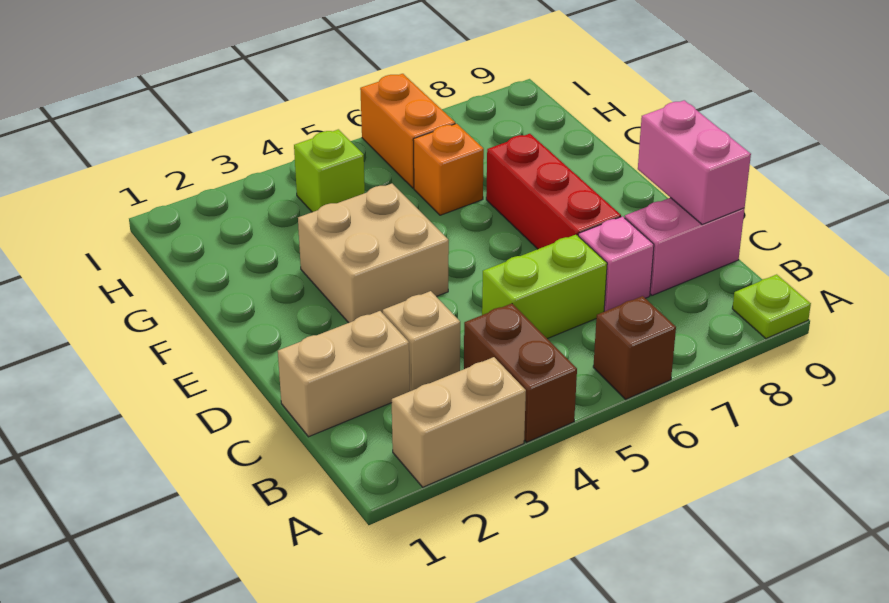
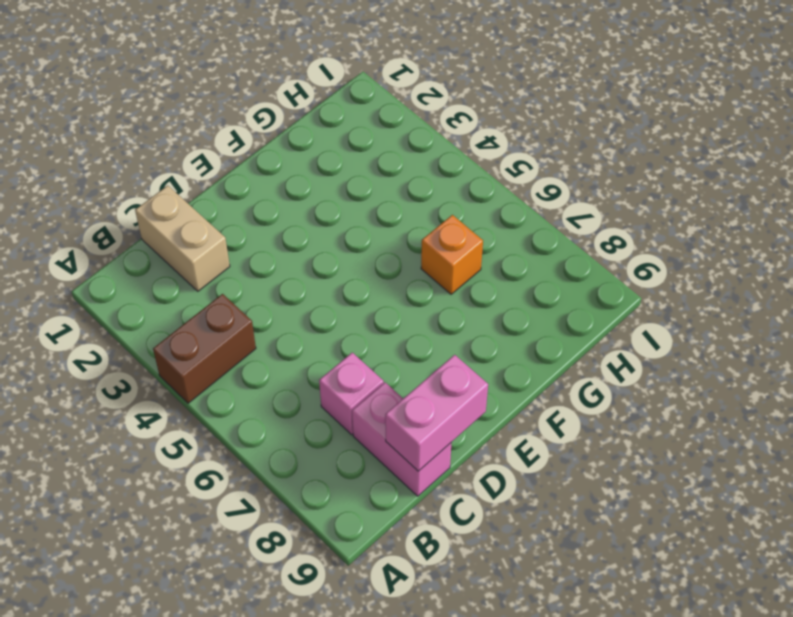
none -> tan brick A2:A3 level 1
none -> brown brick A6 level 1
none -> lime plate A9 level 1

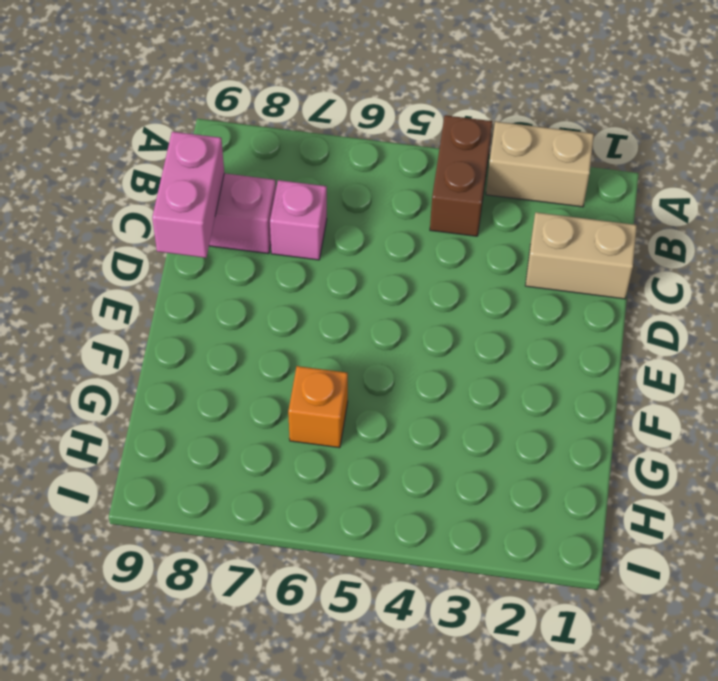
none -> brown brick A6 level 1
none -> lime plate A9 level 1
none -> tan brick C3 level 1

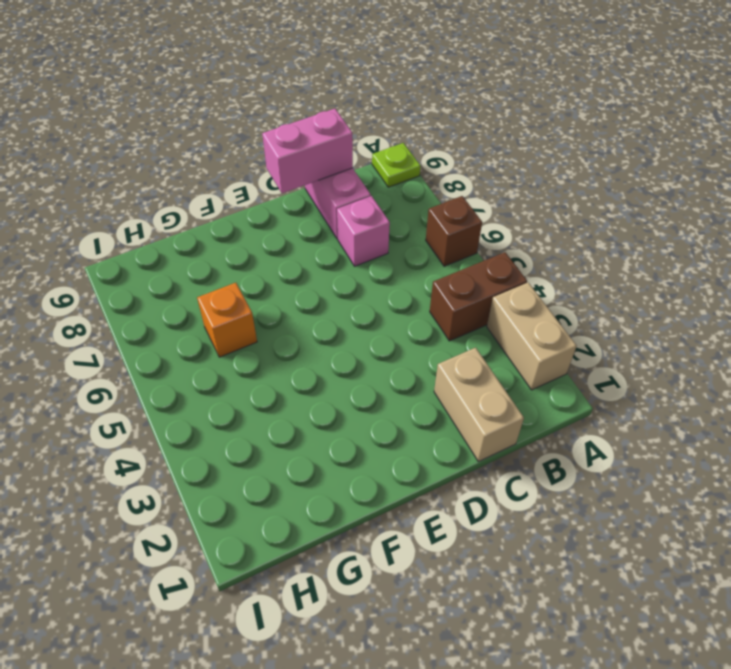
none -> tan brick C3 level 1
none -> lime brick C5:C6 level 1
none -> red brick D7:F7 level 1

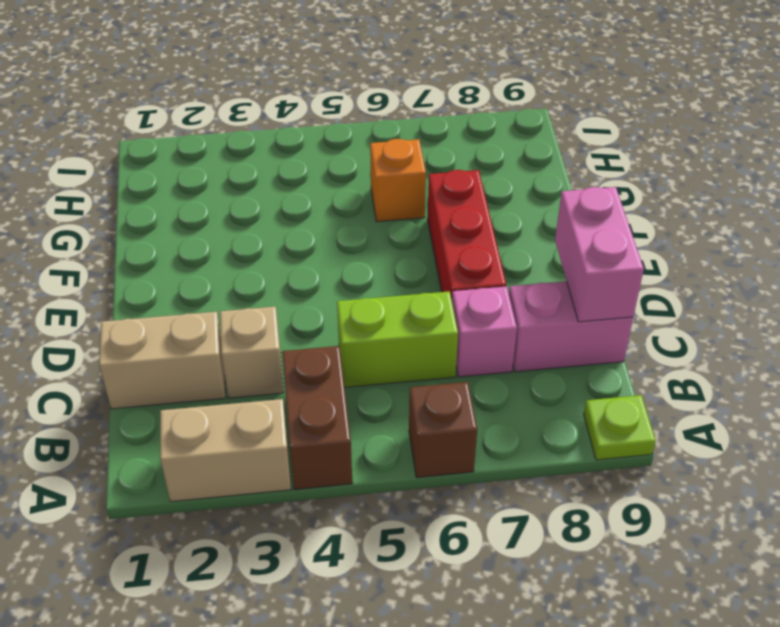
none -> tan brick E3:F4 level 1
none -> lime brick H4 level 1
none -> orange brick H6:I6 level 1

